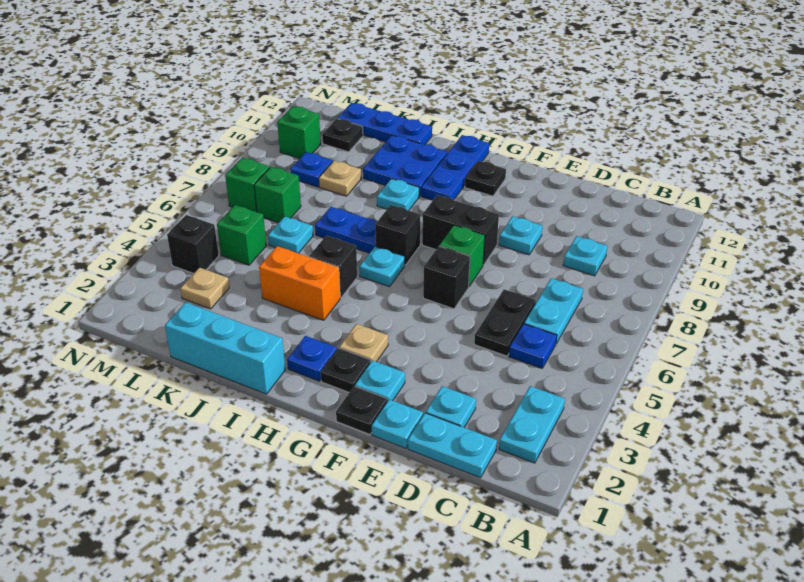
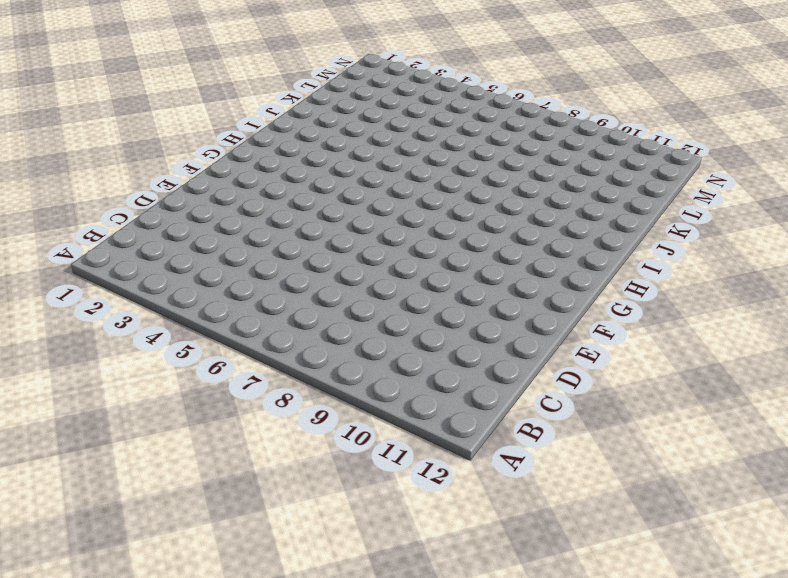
none -> cyan plate B2:B3 level 1
none -> cyan plate C1:D1 level 1
none -> blue plate C5 level 1
none -> cyan plate C6:C7 level 1

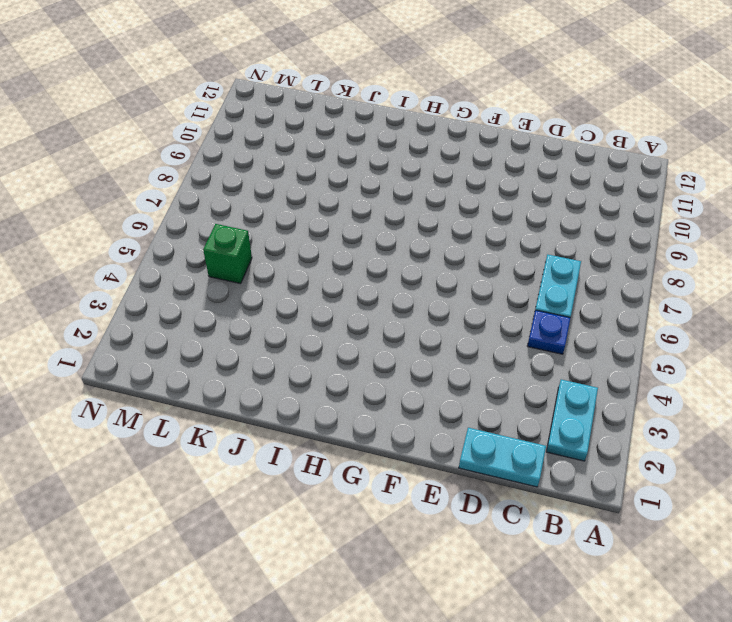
none -> cyan plate C9 level 1
none -> cyan plate D2 level 1
none -> black plate D5:D6 level 1
none -> cyan plate E1 level 1

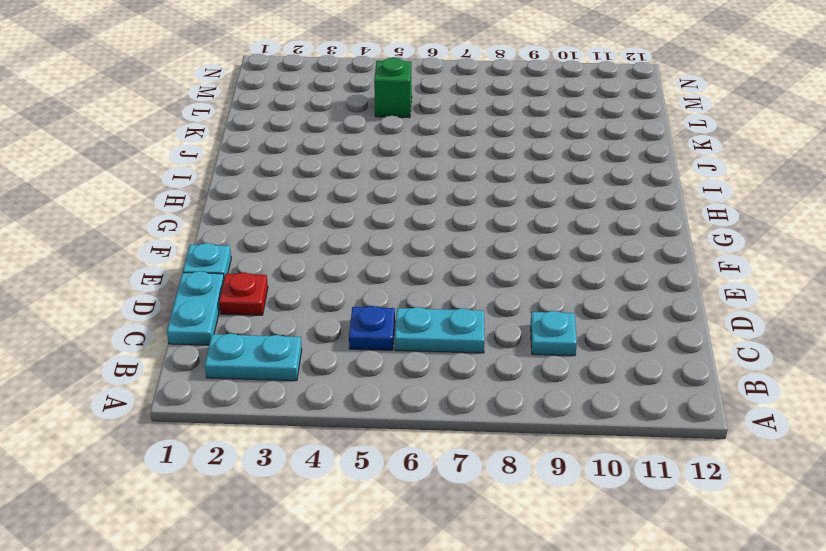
red plate D2 level 1 -> cyan plate D2 level 1
none -> black plate D5:D6 level 1
none -> cyan plate E9 level 1
none -> black plate F1 level 1
none -> cyan plate F2 level 1

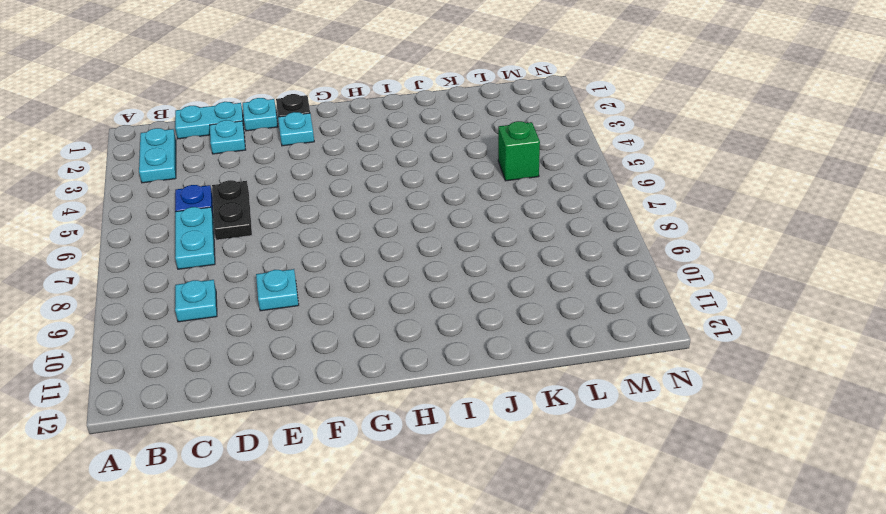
none -> black brick F6 level 1
none -> green brick F7 level 1
none -> black brick F8:G8 level 1
none -> black plate G2 level 1

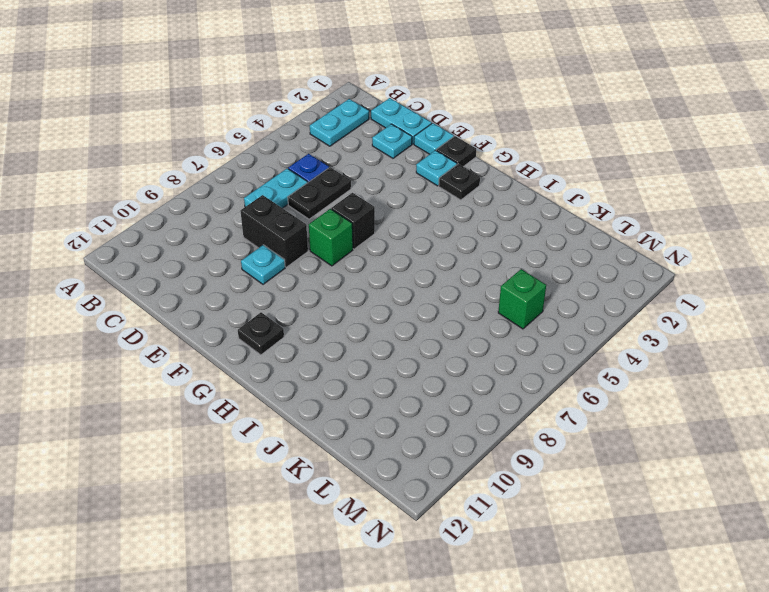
black brick D8:E8 level 1 -> black brick F8:G8 level 1
none -> cyan plate C9 level 1
none -> tan plate G3 level 1
none -> blue plate H2 level 1
none -> cyan plate H6 level 1

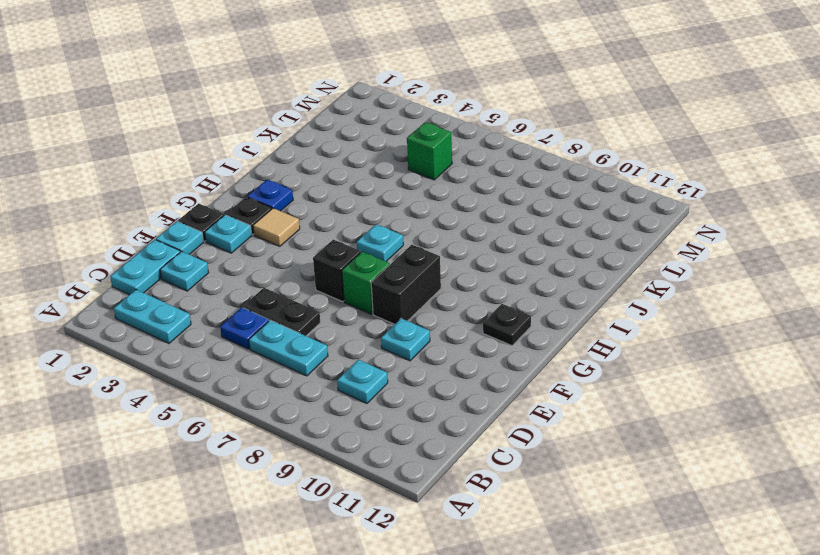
tan tile G3 level 1 -> tan plate G3 level 1
none -> black brick H7 level 1
none -> blue plate H10:H12 level 1
none -> cyan brick I1:K1 level 1
none -> orange brick I4:J4 level 1

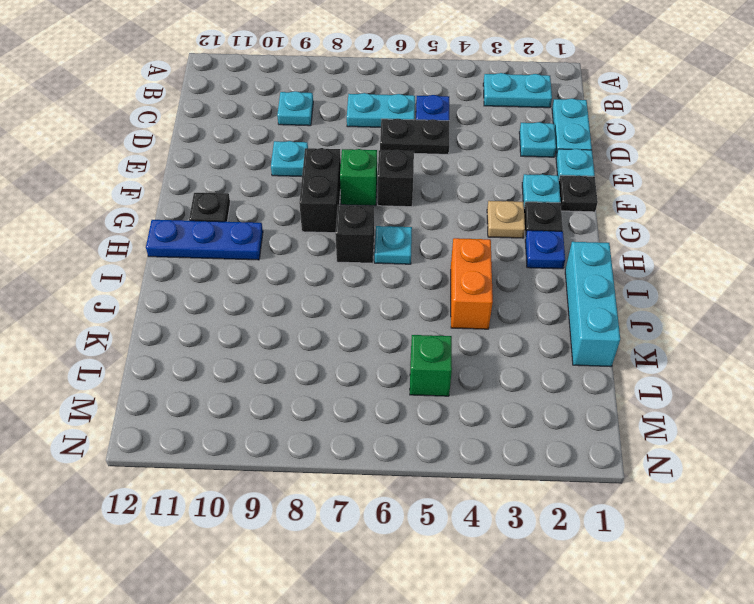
none -> black brick I5 level 1
none -> blue plate I7:J7 level 1
none -> cyan plate I9 level 1
none -> blue plate I10:J11 level 1

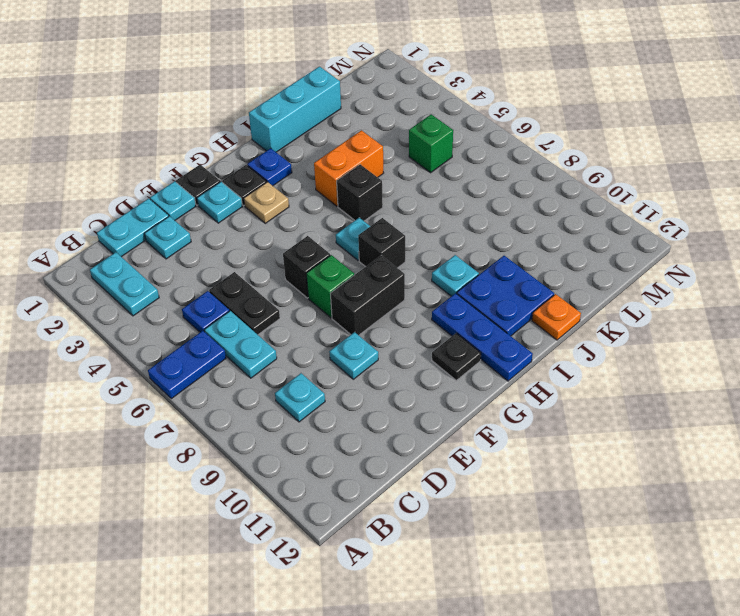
blue plate A6:B6 level 1 -> blue plate I7:J7 level 1
orange plate J12 level 1 -> blue plate J12:L12 level 1
none -> cyan plate K6 level 1
none -> tan plate K9 level 1
none -> tan plate L3 level 1
none -> green brick L7 level 1

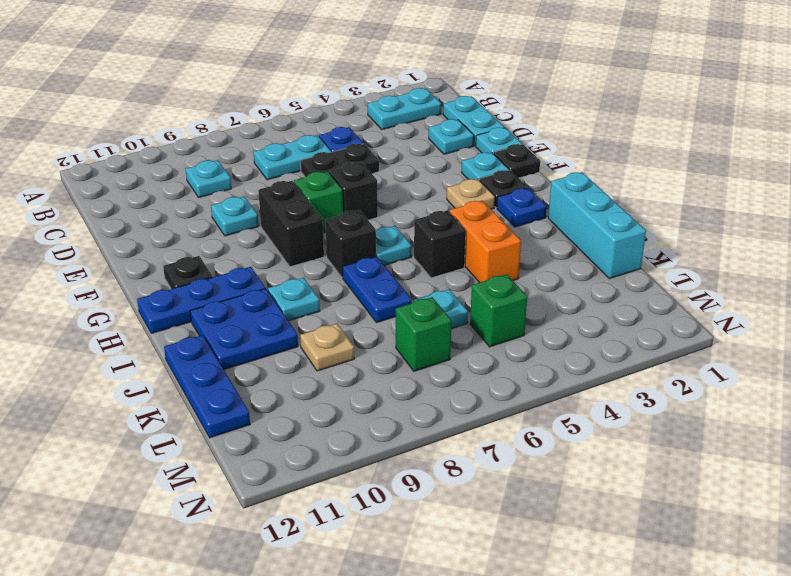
none -> tan plate L3 level 1
none -> blue plate L9 level 1
none -> black plate L11 level 1
none -> black brick M4 level 1

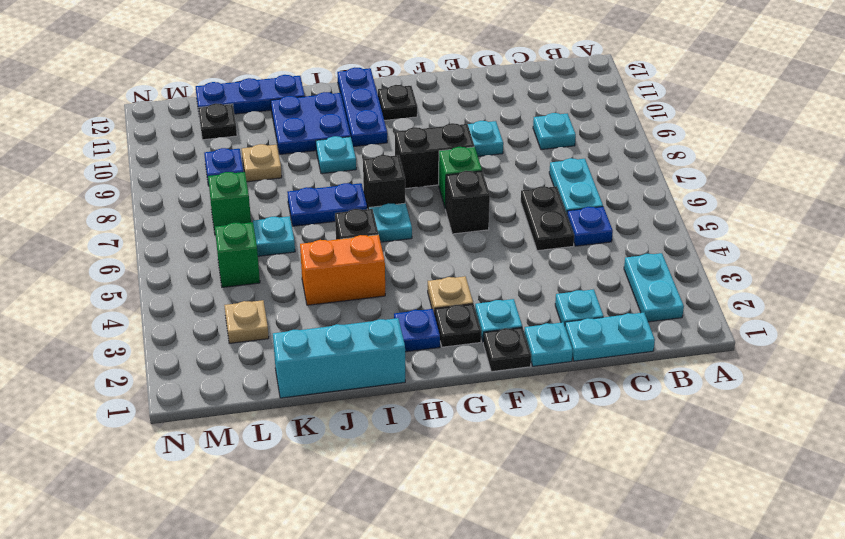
none -> black brick M4 level 1
none -> green brick M7 level 1
none -> green brick M10 level 1

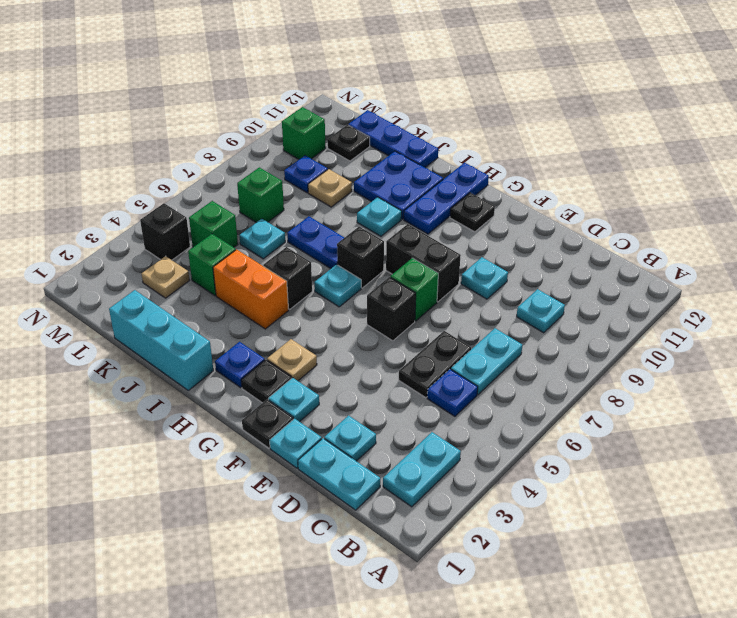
green brick K4 level 1 -> green brick M7 level 1

